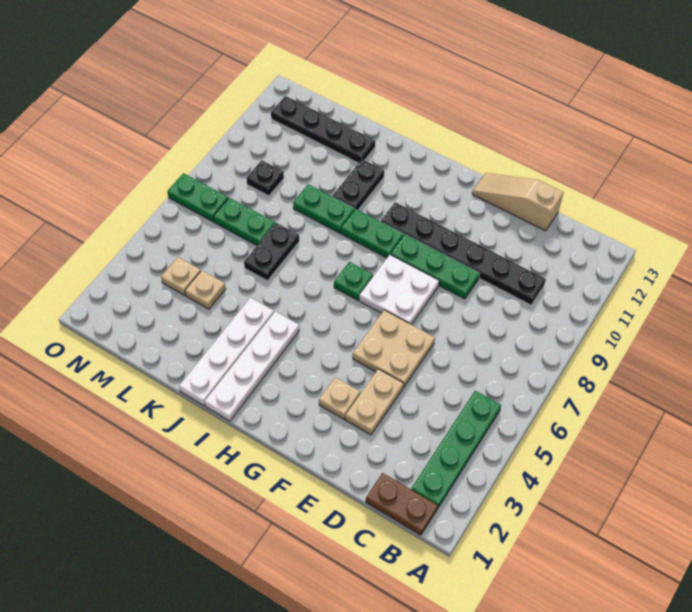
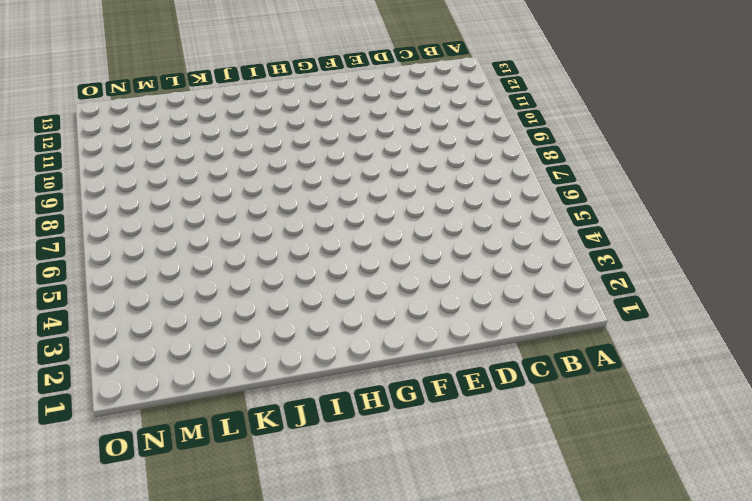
none -> brown plate B1:C1 level 1
none -> green plate B2:B5 level 1
none -> black plate C10:H10 level 1

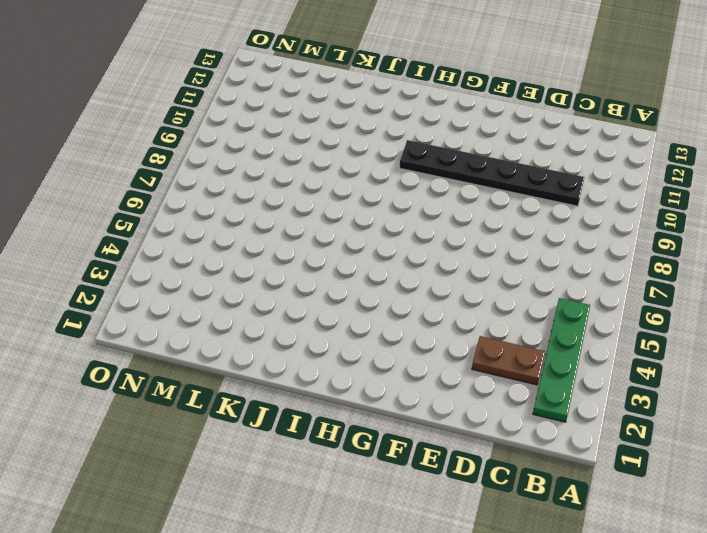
brown plate C3:D3 level 1 -> brown plate B1:C1 level 1
none -> tan slope D13:F13 level 1 top D
none -> tan plate E3:E4 level 1
none -> tan plate E5:F6 level 1

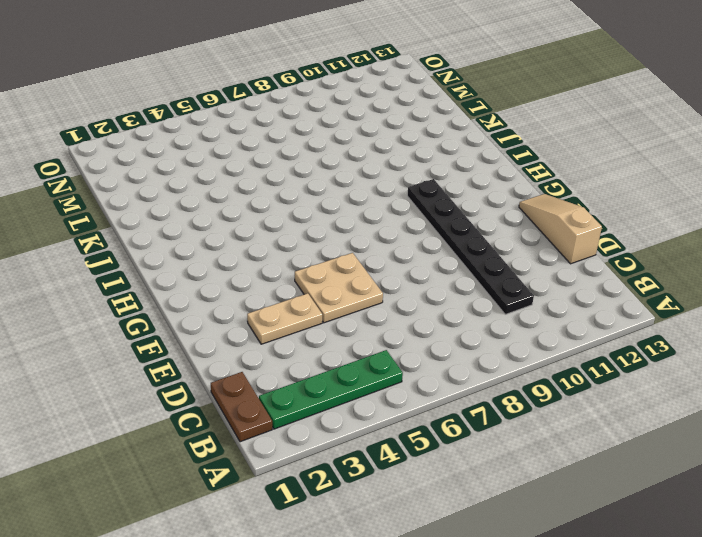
none -> green plate E9:G9 level 1
none -> tan plate F3 level 1
none -> white plate F7:G8 level 1

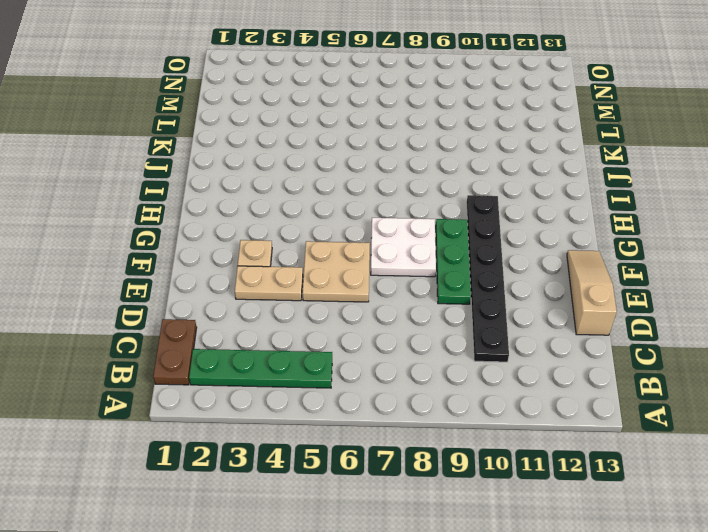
none -> green plate H7 level 1
none -> green plate H9:I9 level 1
none -> white plate I1:I4 level 1

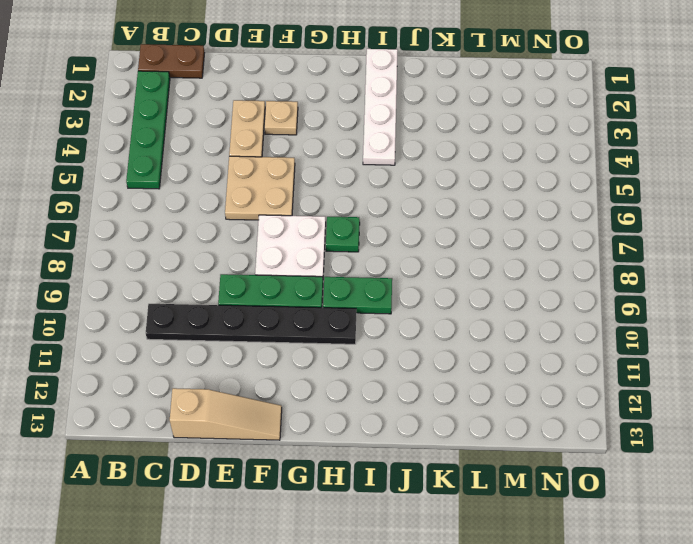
none -> white plate J1:J4 level 1
none -> green plate J9:K9 level 1
none -> black plate J10:J11 level 1

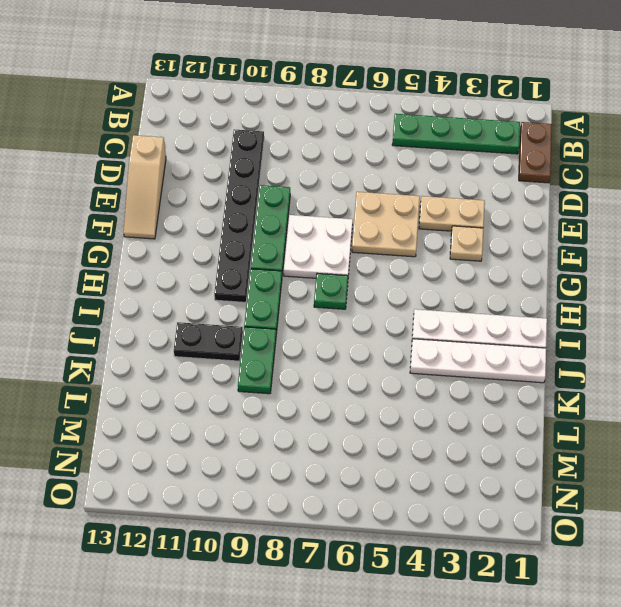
none -> black plate K6:K7 level 1
none -> black plate K12:N12 level 1
none -> tan plate L4 level 1

